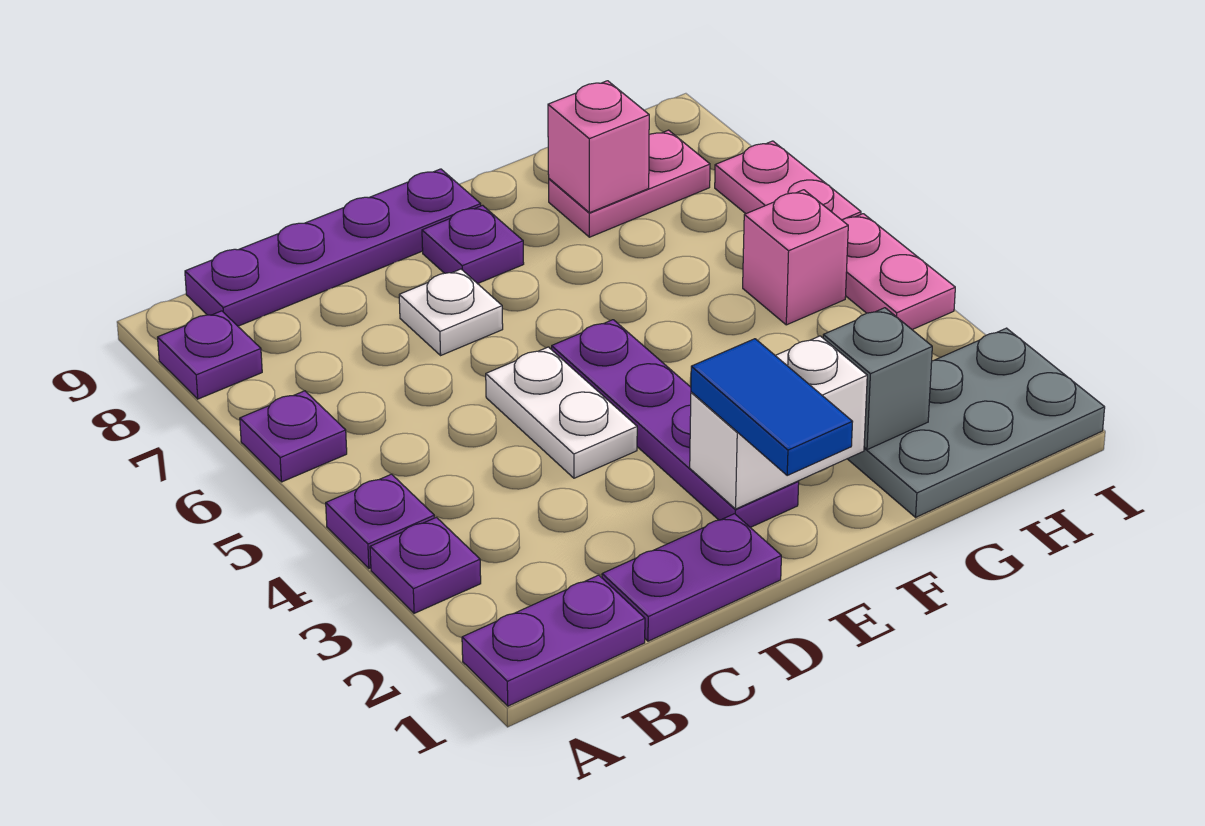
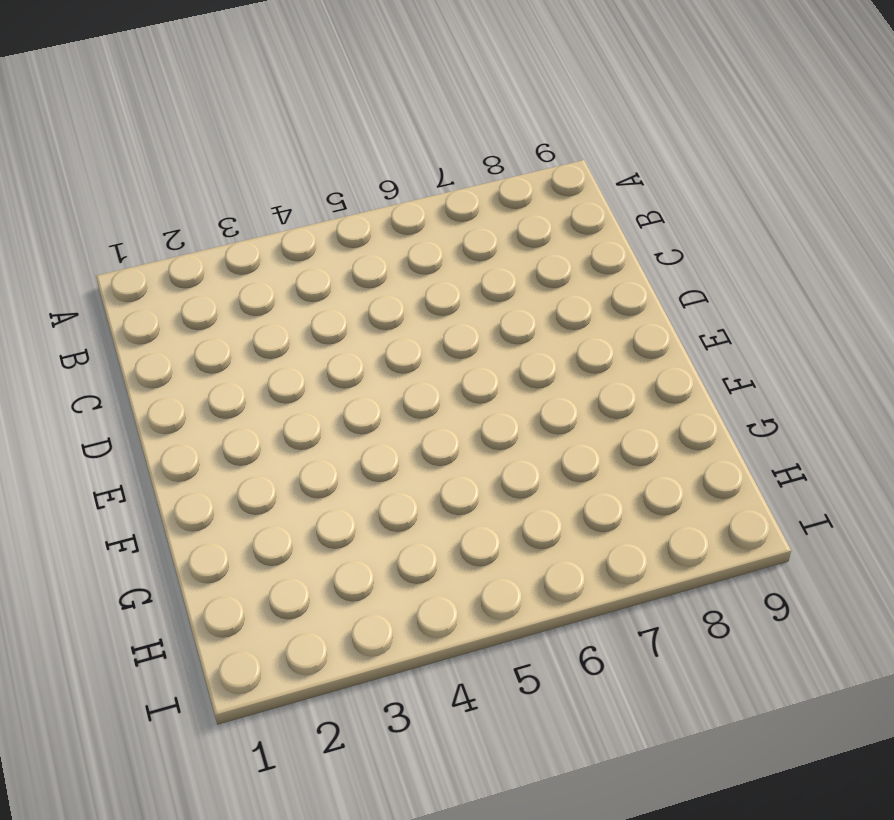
none -> purple plate A1:B1 level 1
none -> purple plate A3 level 1
none -> purple plate A4 level 1

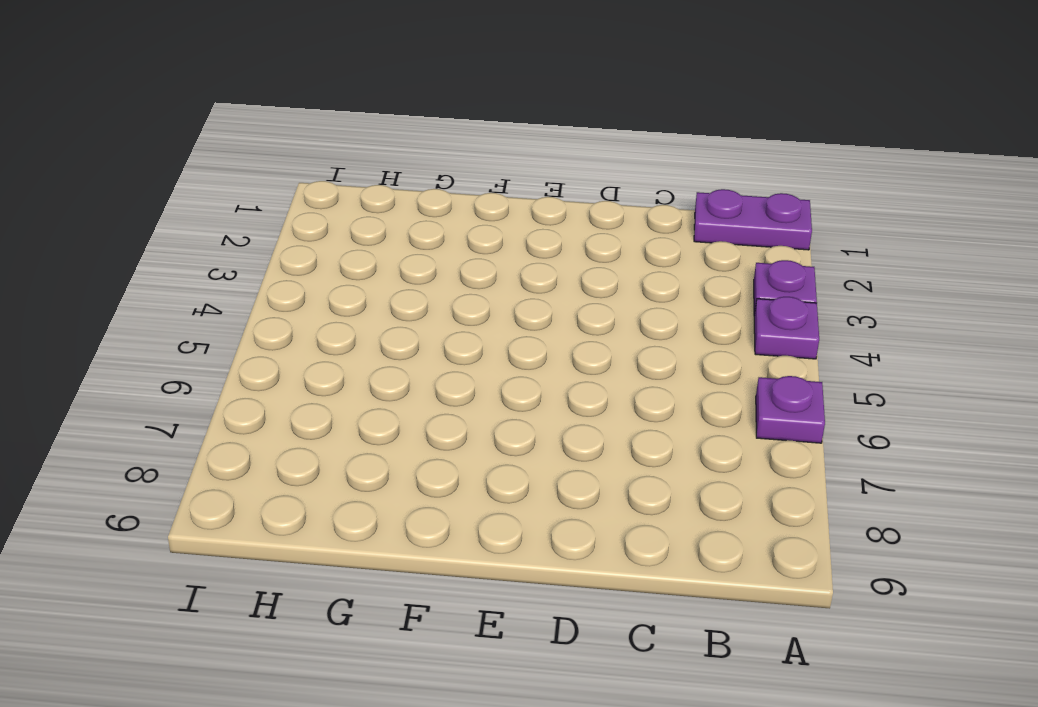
none -> purple plate A8 level 1
none -> purple plate B9:E9 level 1
none -> purple plate C1:D1 level 1

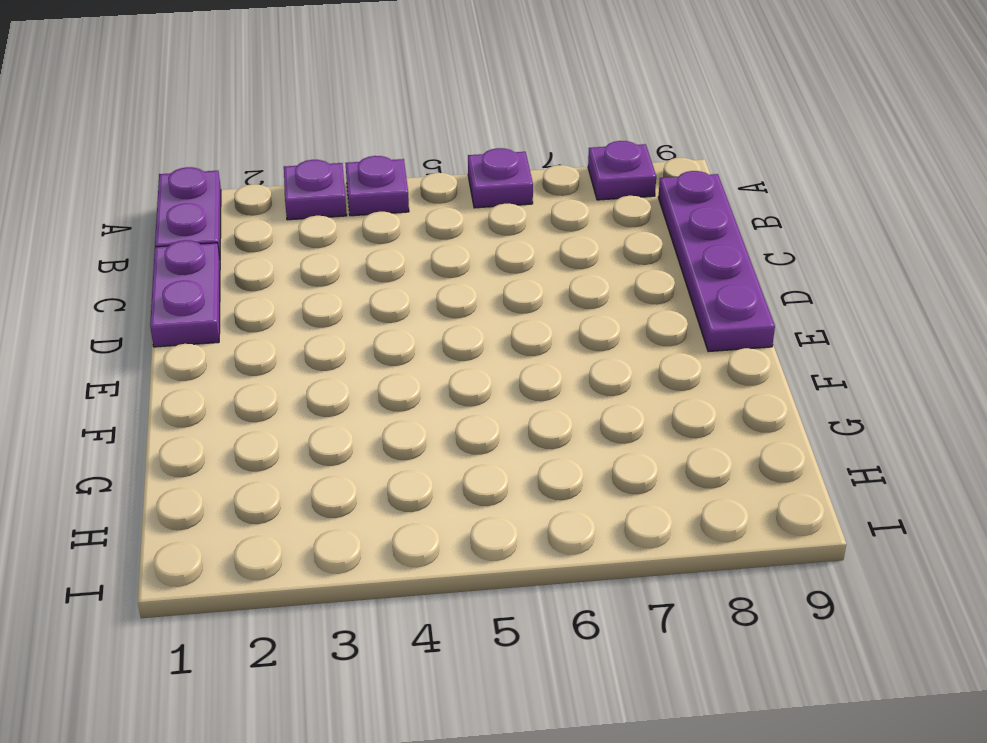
none -> white plate D4:D5 level 1
none -> white plate D7 level 1
none -> purple plate E2:E5 level 1

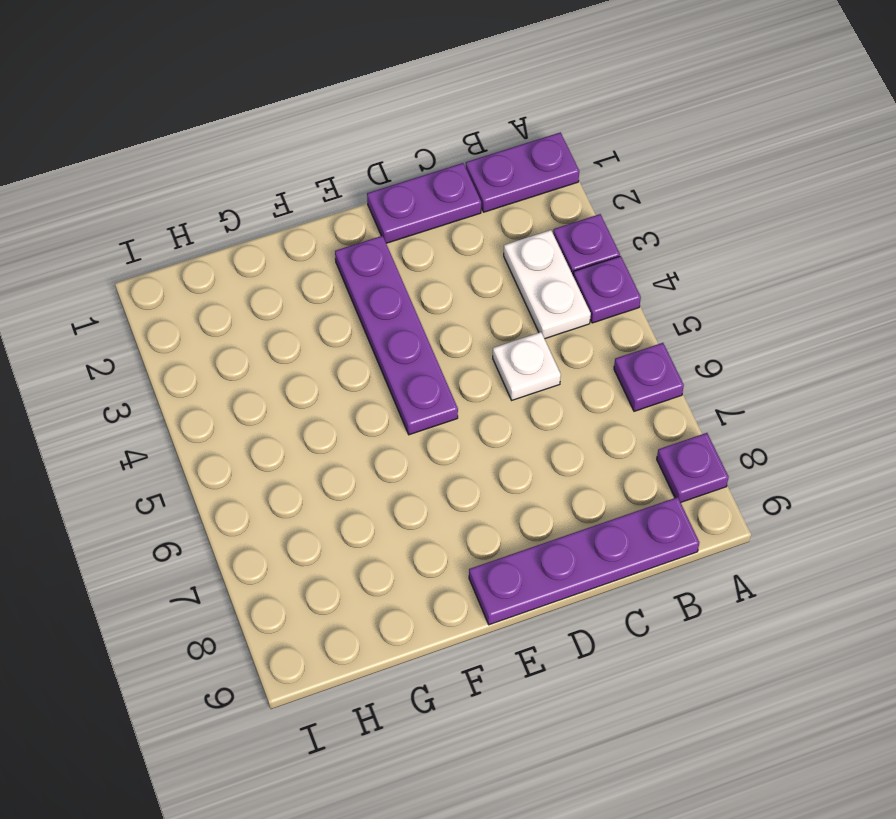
white plate B3:B4 level 1 -> white plate D4:D5 level 1
white plate C5 level 1 -> white plate D7 level 1
none -> purple plate E8 level 1
none -> grey plate G1:I2 level 1
none -> pink plate G8:H8 level 1

